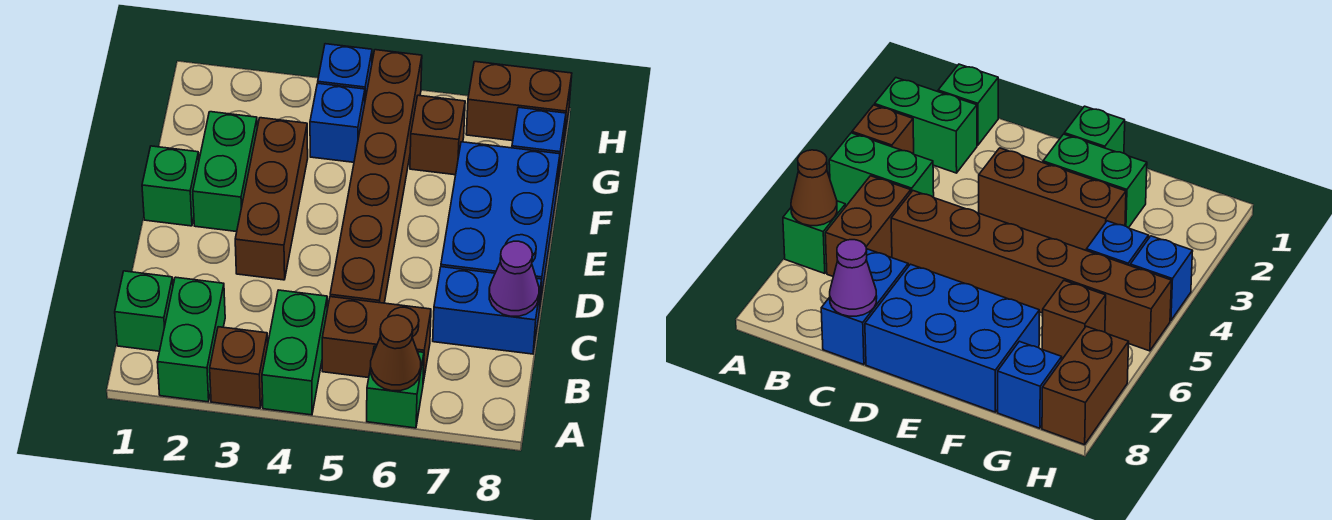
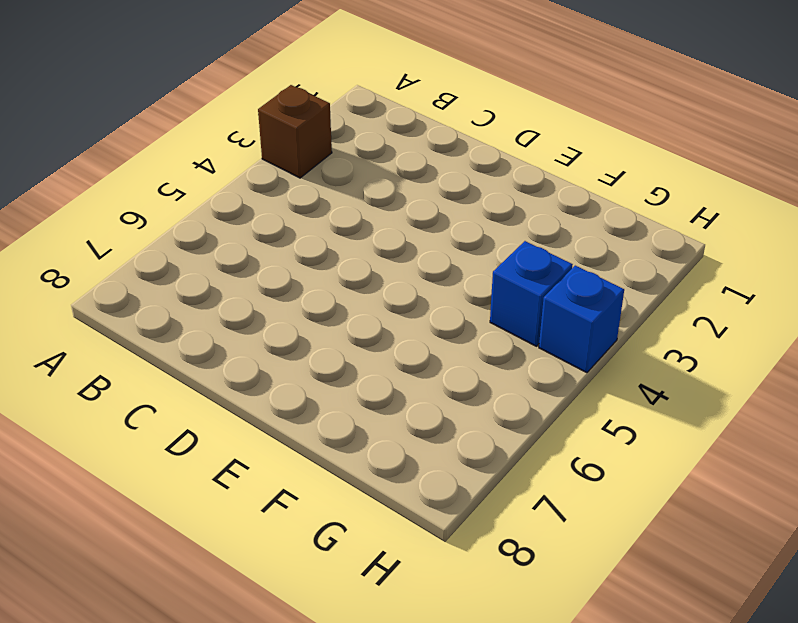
none -> green brick A2:B2 level 1
none -> green brick A4:B4 level 1
none -> green brick A6 level 1

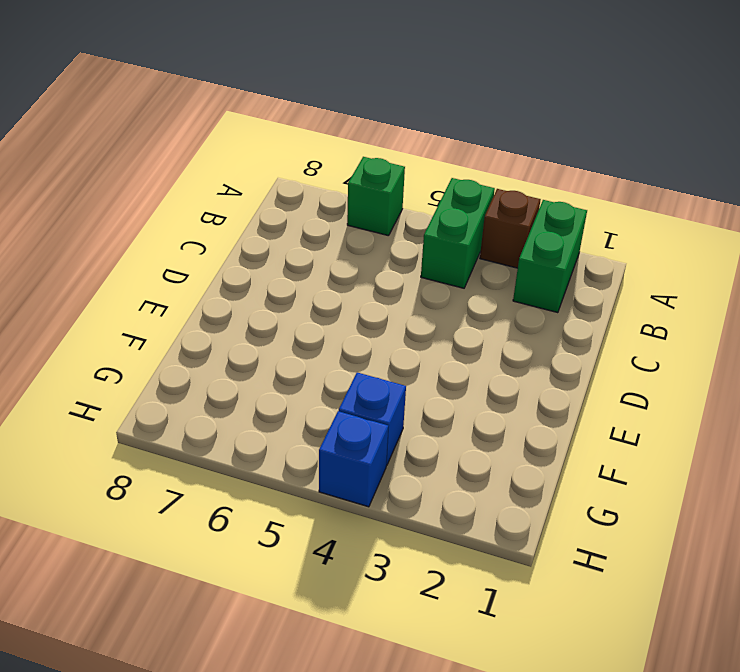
none -> green brick B1 level 1
none -> brown brick B5:B6 level 1
none -> brown brick C5:H5 level 1

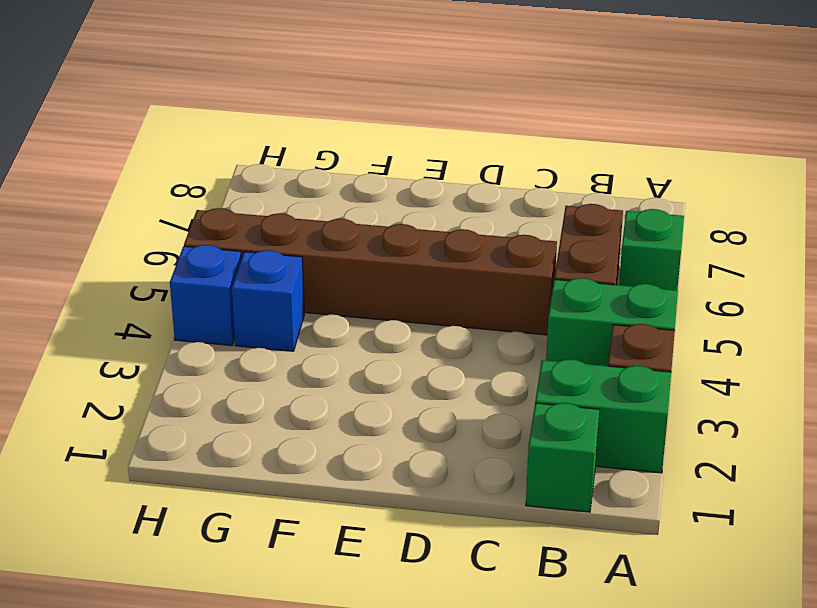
none -> blue brick C7:C8 level 1
none -> brown brick D3:F3 level 1
none -> blue brick D7:F8 level 1

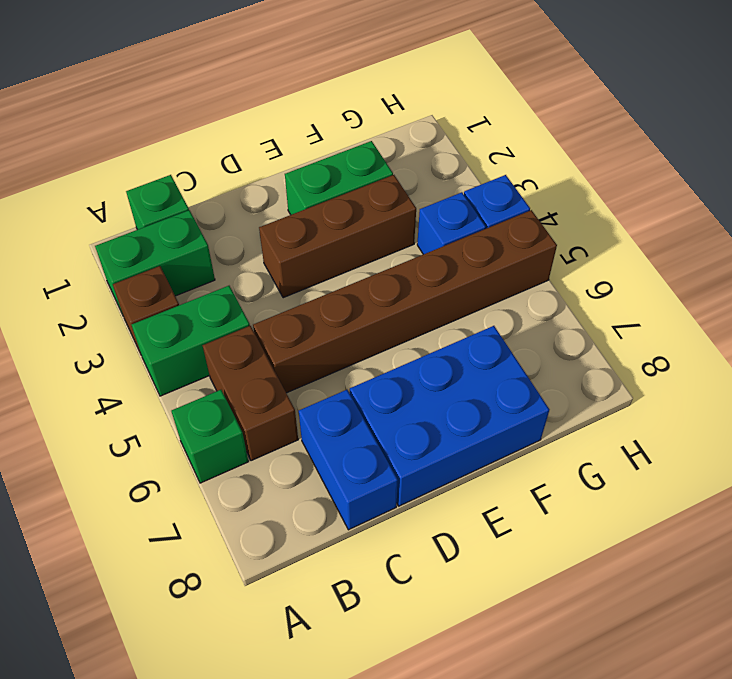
none -> green brick E1 level 1
none -> brown brick G6 level 1
none -> blue brick G8 level 1

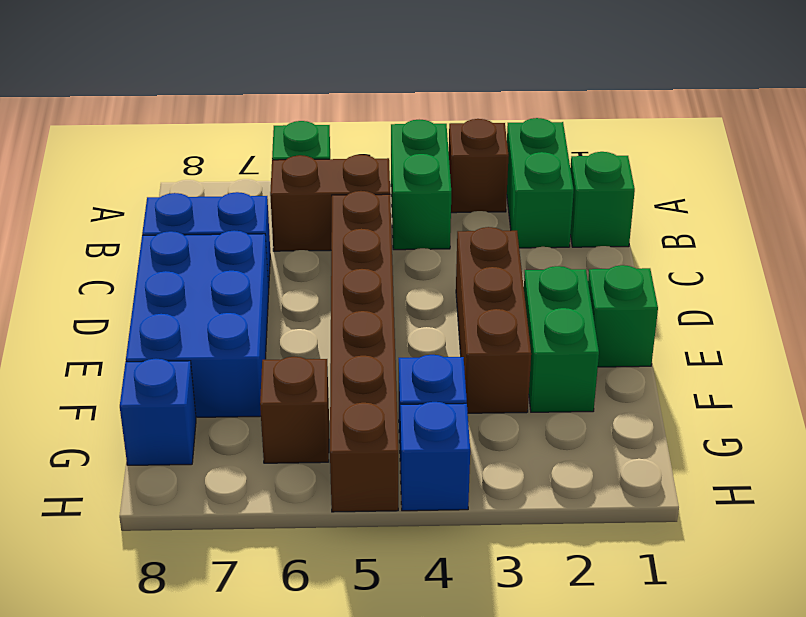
none -> brown brick H7:H8 level 1
none -> brown cone A6 level 2
none -> purple cone C8 level 2

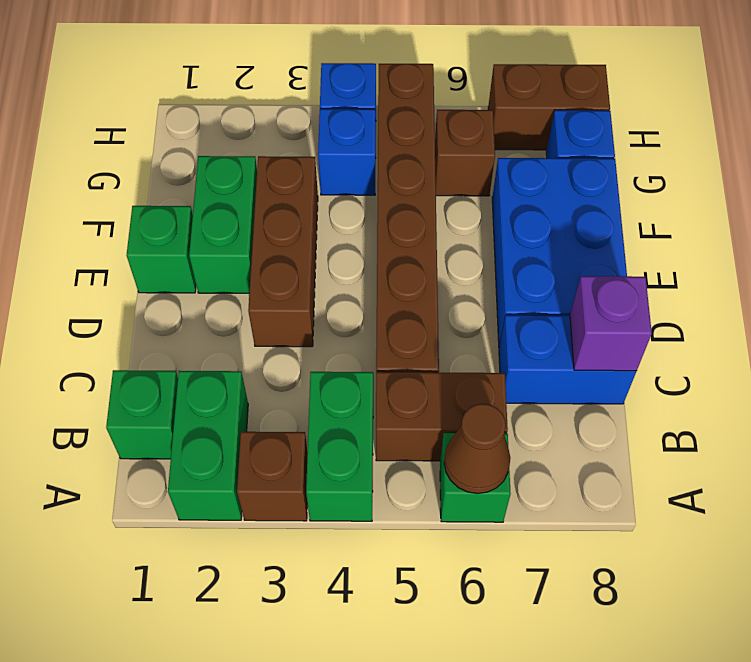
purple brick C8 level 2 -> purple cone C8 level 2

